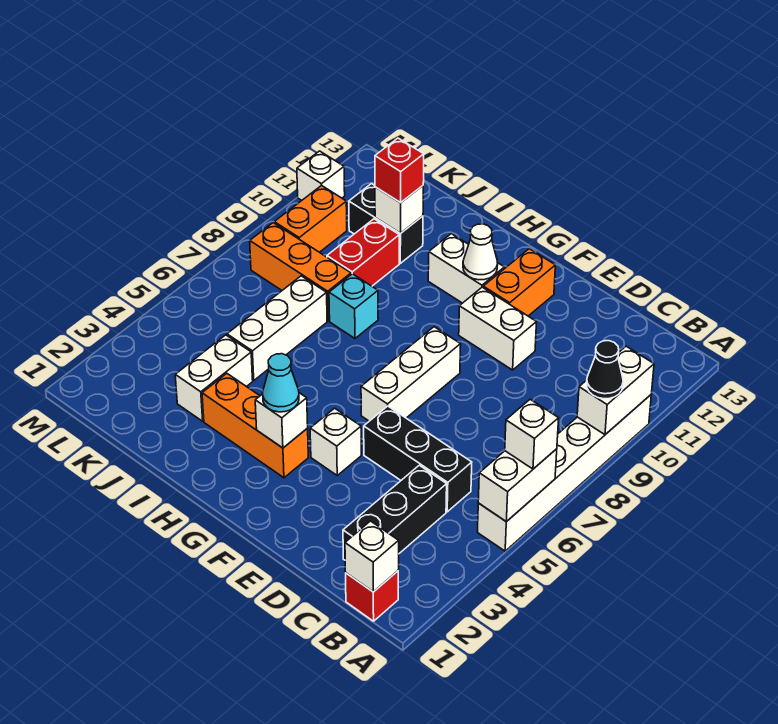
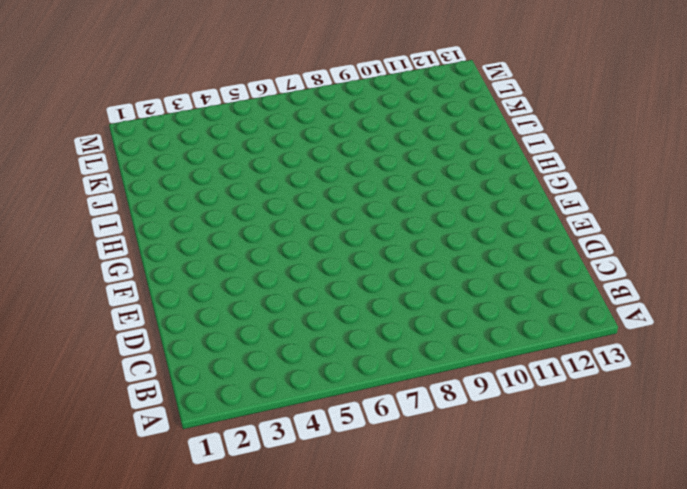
none -> white brick A5:A10 level 1
none -> red brick B1 level 1
none -> black brick C2:C4 level 1

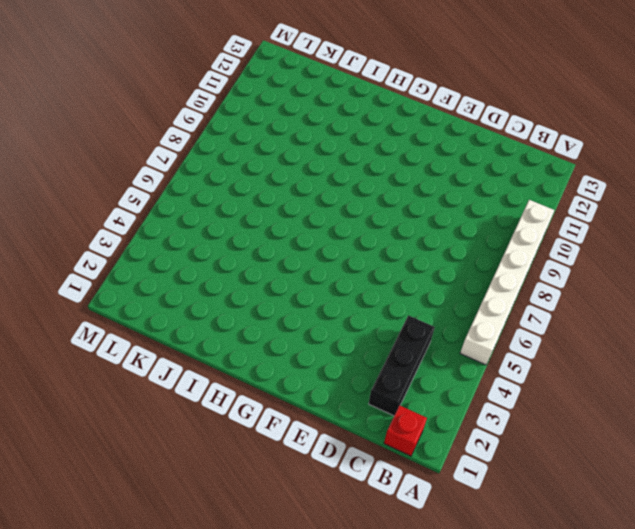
none -> black brick C5:E5 level 1
none -> white brick E10:F10 level 1
none -> white brick F4 level 1

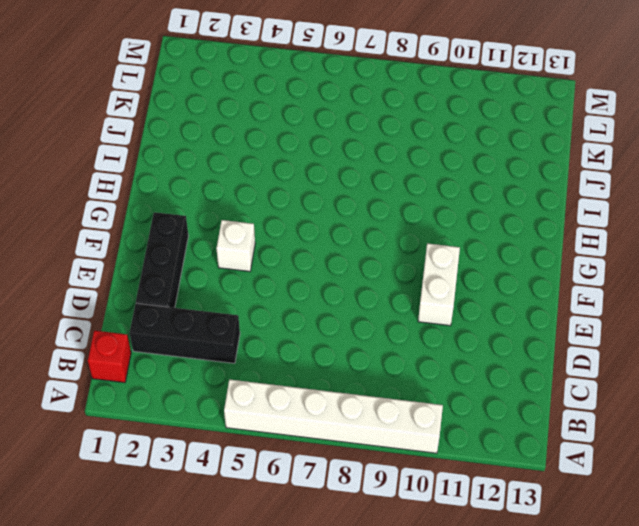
black brick D2:F2 level 1 -> black brick C5:E5 level 1
none -> white brick F6:F8 level 1
none -> orange brick F11:F12 level 1
none -> orange brick G3:I3 level 1

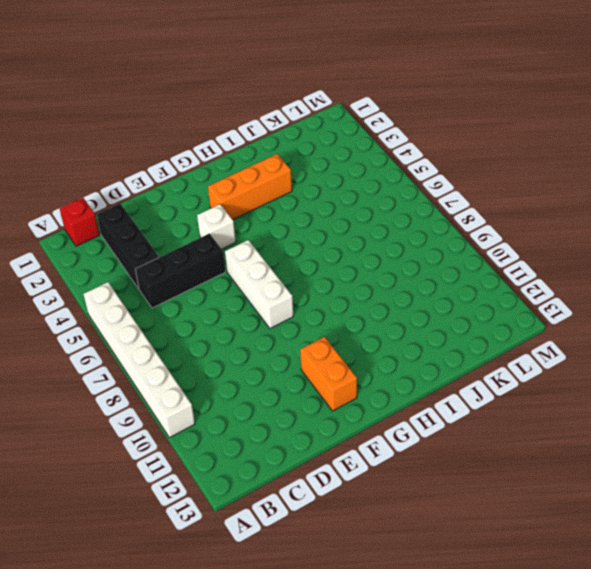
none -> white brick E10:F10 level 1
none -> white brick G11:H11 level 1
none -> cyan brick I8 level 1

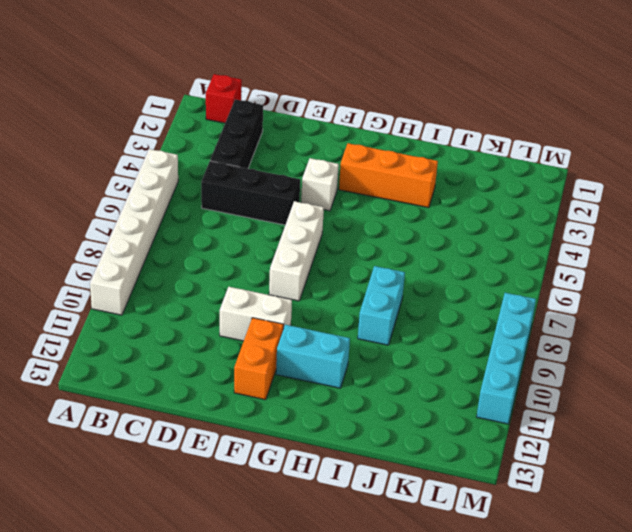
cyan brick G11:H11 level 1 -> white brick G11:H11 level 1
cyan brick I8:I9 level 1 -> cyan brick I8 level 1
cyan brick M8:M11 level 1 -> white brick M11 level 1
none -> white brick J3:J4 level 1
none -> white brick J5:J7 level 1
none -> orange brick J8:L8 level 1

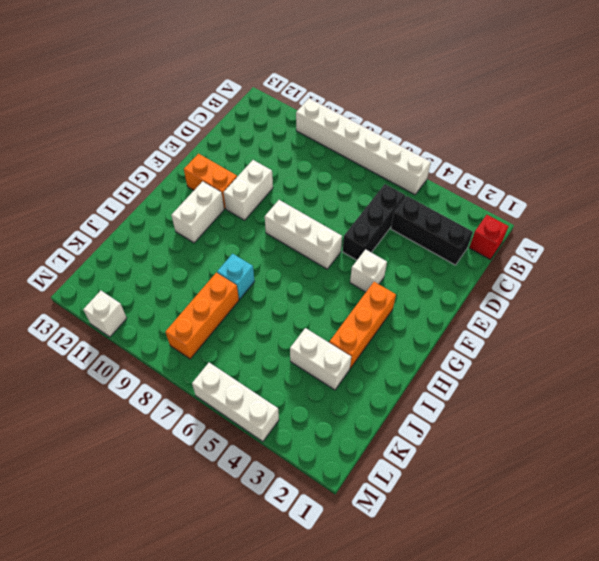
white brick M4:M6 level 1 -> white brick J5:J7 level 1
none -> red brick J9:J10 level 1
none -> black brick J11:K11 level 1
none -> orange brick L9:L10 level 1

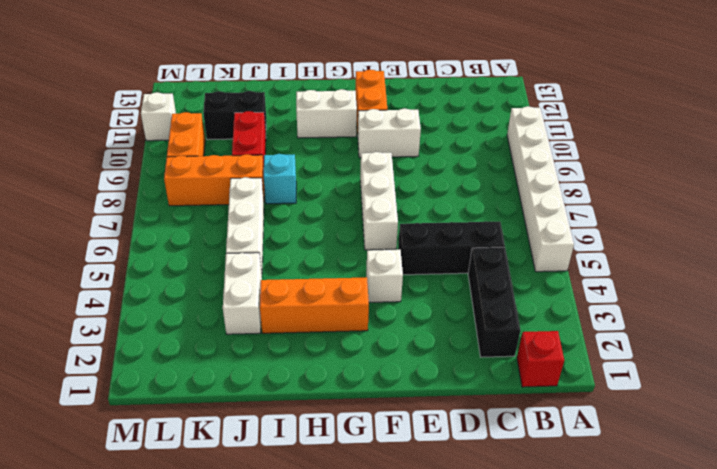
none -> white brick A5:A6 level 2
none -> white brick A9:A10 level 2
none -> white brick B1 level 2

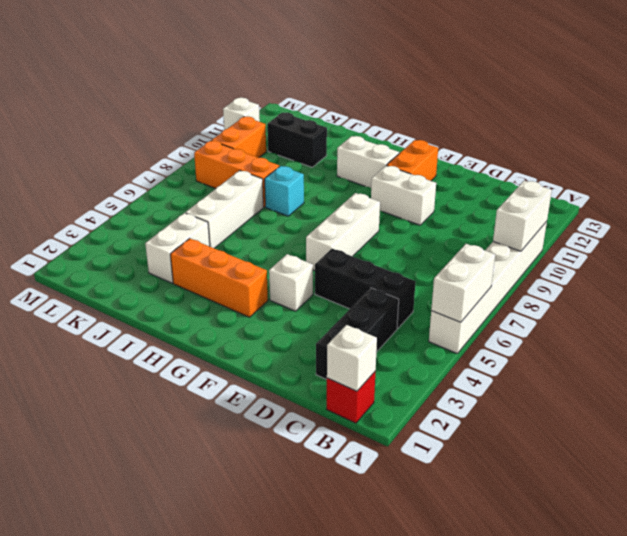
none -> red brick J9:J10 level 1
none -> white brick G3 level 2
none -> white cone G11 level 2

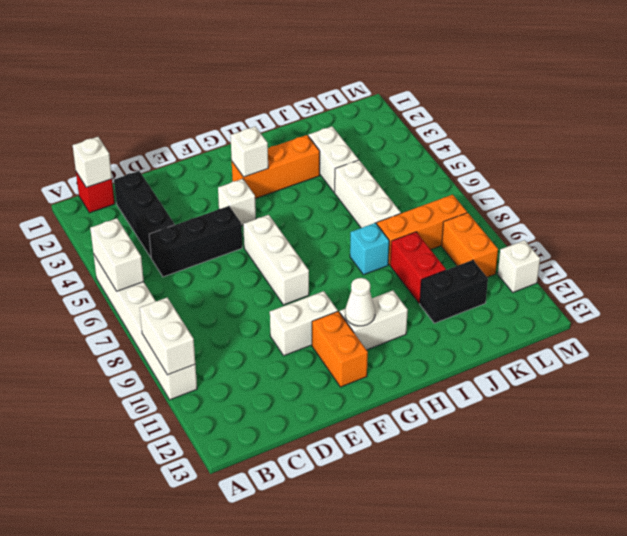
none -> white brick J11 level 2
none -> white brick A6 level 3
none -> black cone A9 level 3

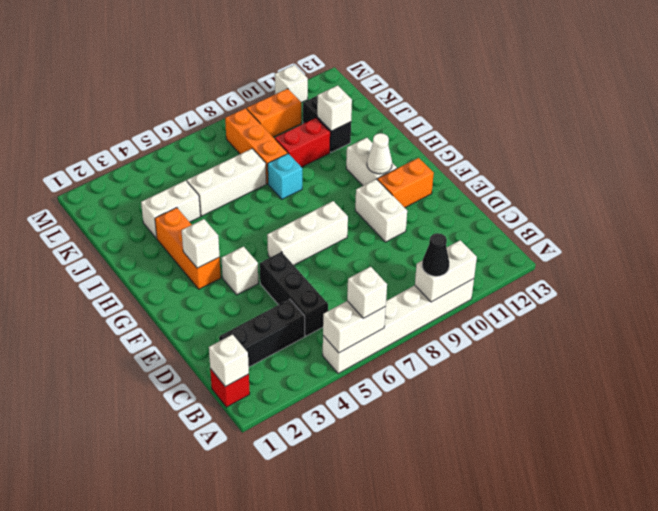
none -> cyan cone G3 level 3
none -> red brick J11 level 3

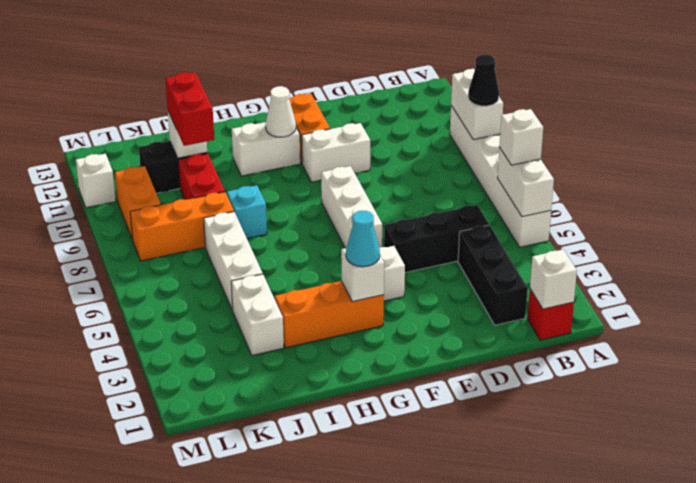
red brick J10:J11 level 3 -> red brick J11 level 3

